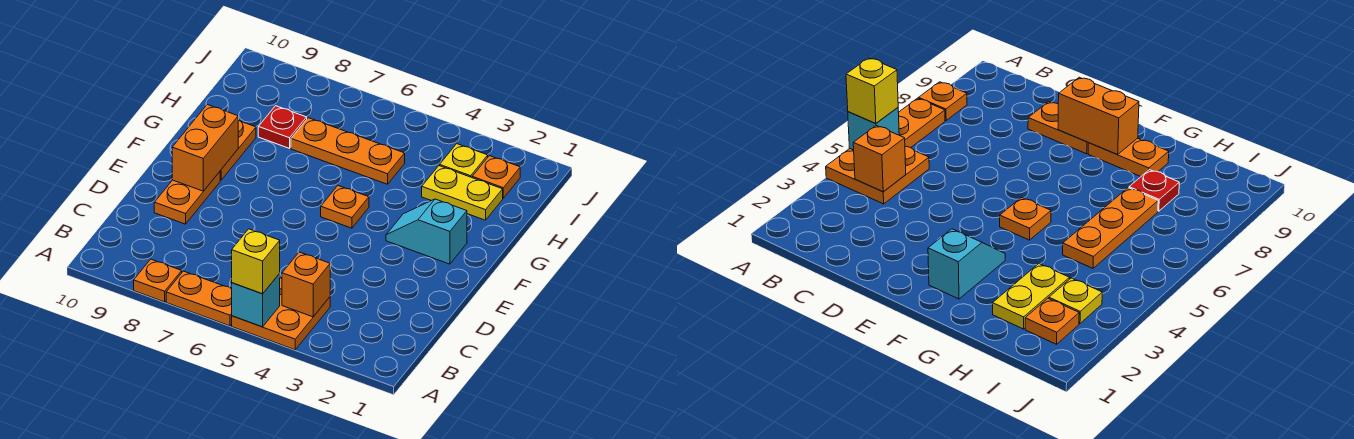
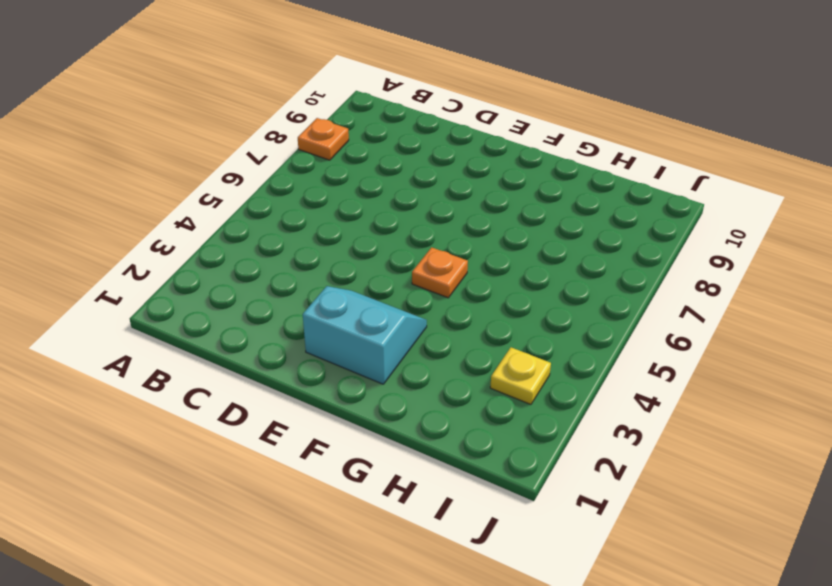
cyan slope E2:F3 level 1 top 2 -> cyan slope F2:F3 level 1 top 2
none -> orange plate A4:B5 level 1
none -> orange plate A6:A7 level 1
none -> orange plate D9:E9 level 1

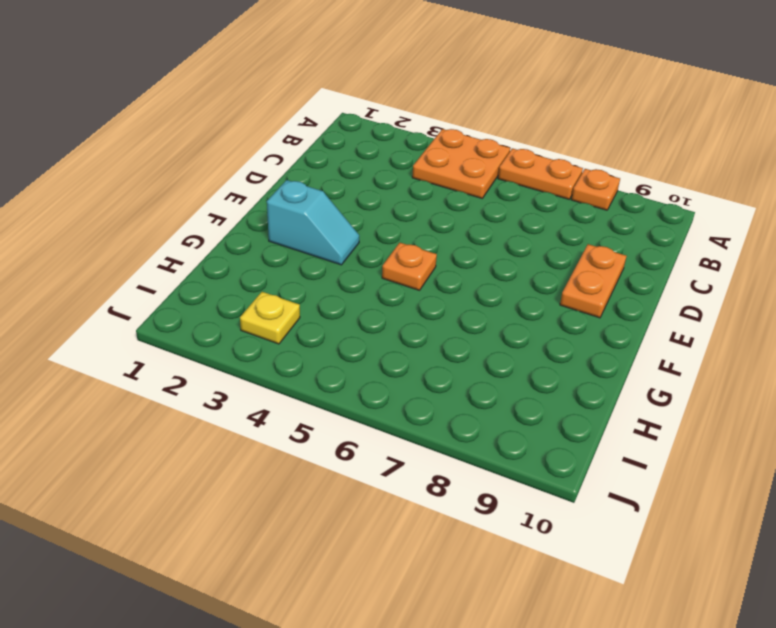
none -> orange plate F9:G9 level 1
none -> yellow plate H2:H3 level 1
none -> orange plate H5:H7 level 1

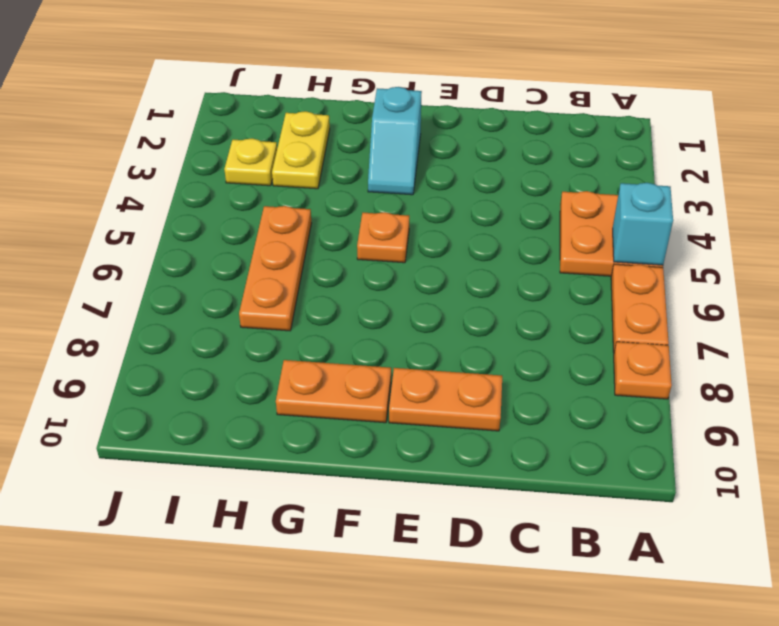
none -> red plate H8 level 1
none -> orange plate I2 level 1
none -> orange brick B4 level 2

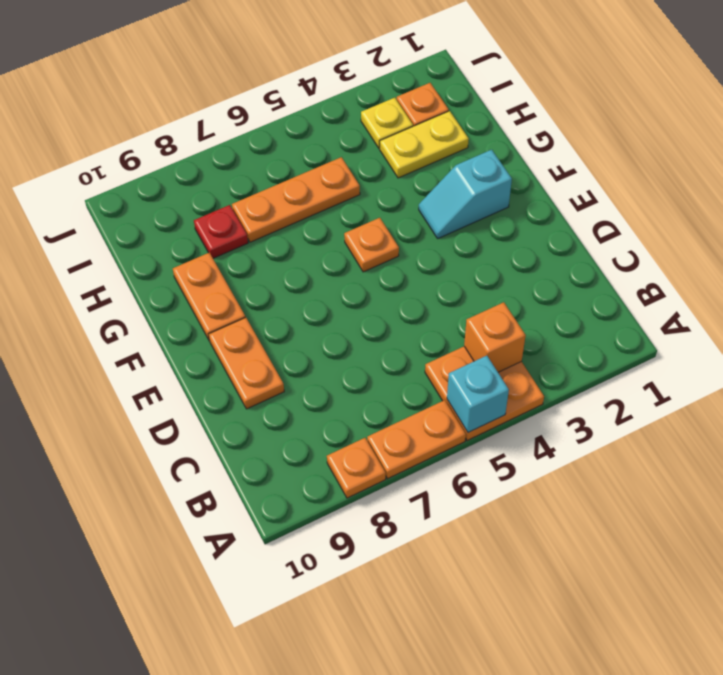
none -> orange brick E9:F9 level 2
none -> yellow brick A5 level 3

